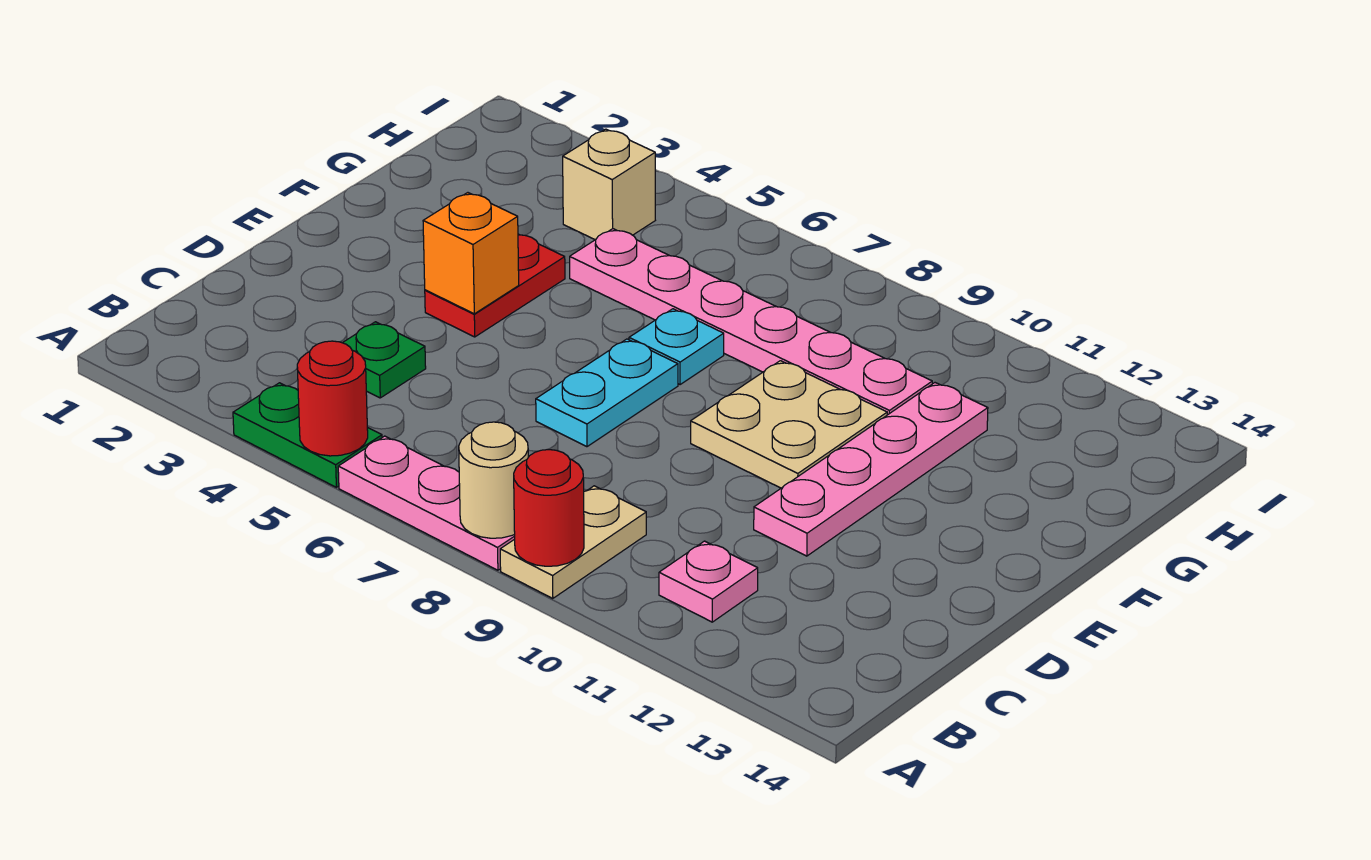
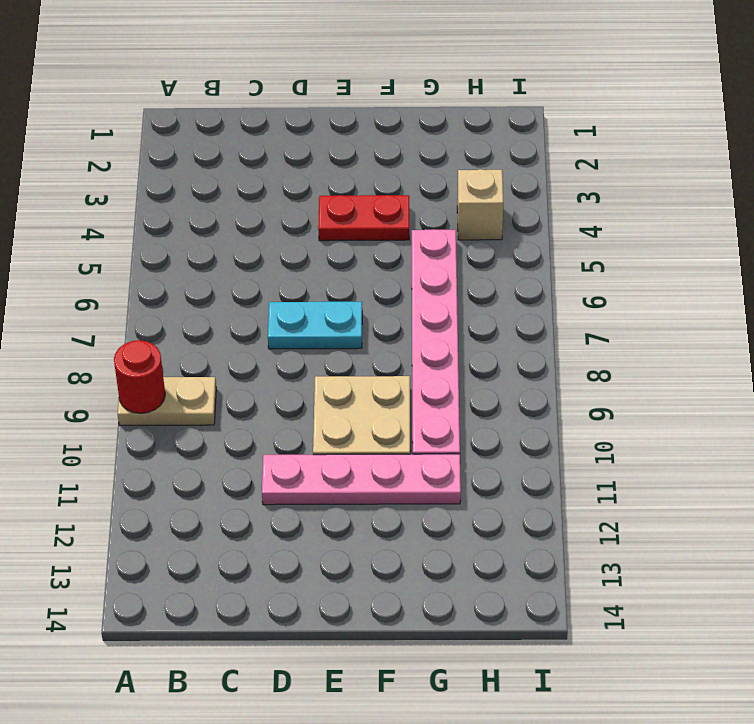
none -> green plate A4:A5 level 1
none -> pink plate A6:A8 level 1
none -> pink plate B11 level 1

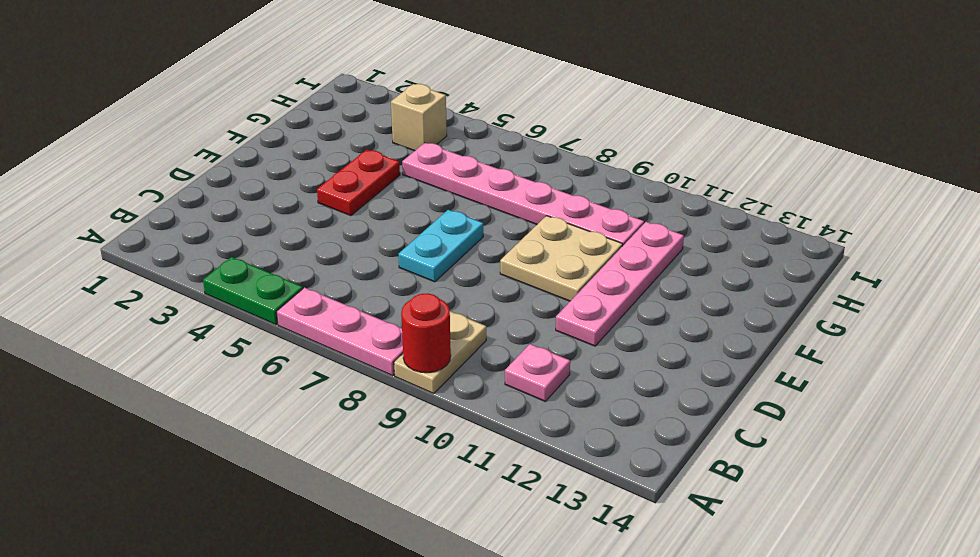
none -> green plate C4 level 1
none -> cyan plate F7 level 1
none -> red round brick A5 level 2

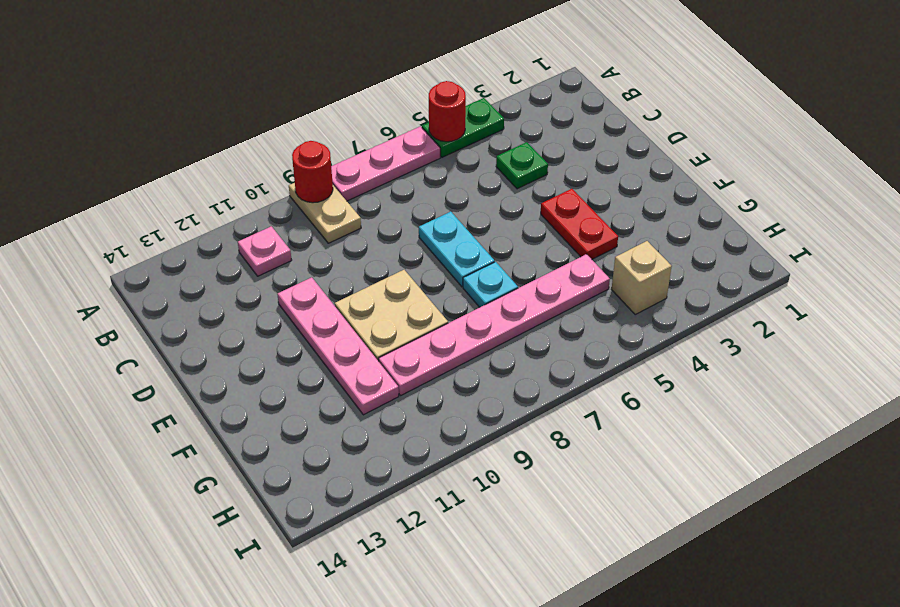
none -> tan round brick A8 level 2
none -> orange brick E4 level 2

